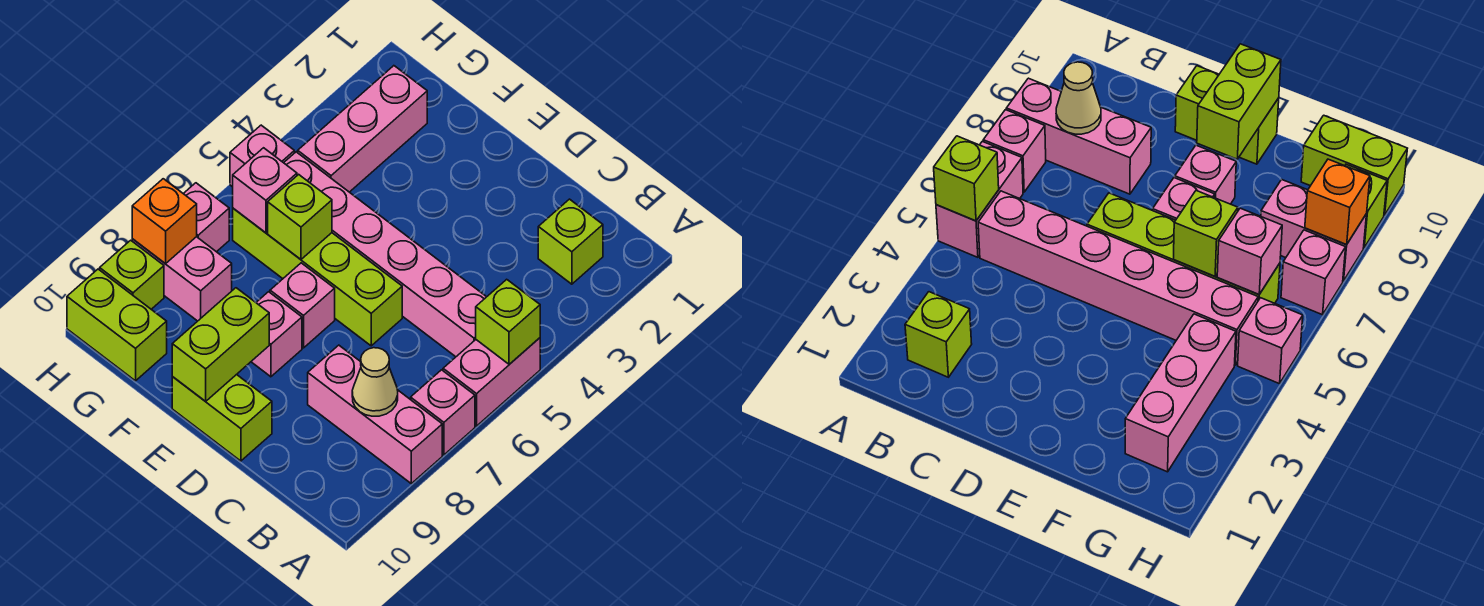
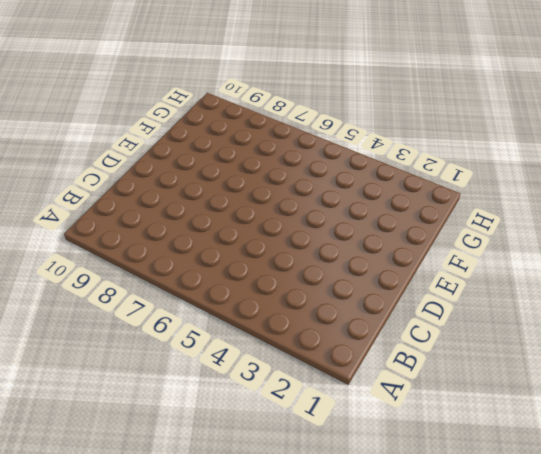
none -> pink brick A5:A6 level 1
none -> pink brick A7 level 1
none -> pink brick A8:C8 level 1

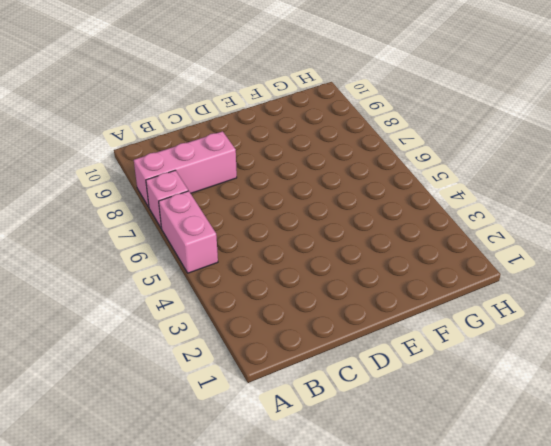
none -> lime brick B2 level 1
none -> pink brick B5:G5 level 1
none -> lime brick D6:G6 level 1

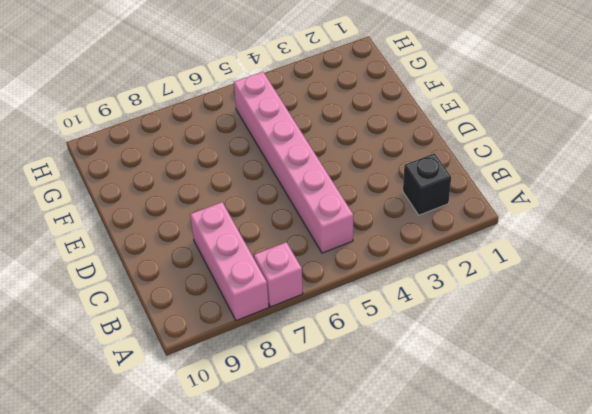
black brick B2 level 1 -> lime brick B2 level 1
none -> pink brick A5:A6 level 1
none -> lime brick D6:G6 level 1
none -> lime brick D10:E10 level 1

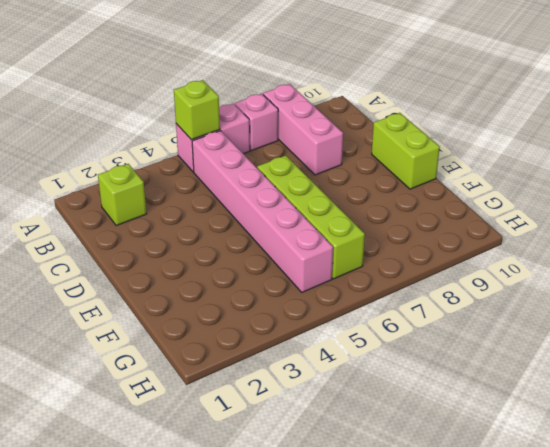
none -> pink brick E7 level 1
none -> pink brick E8 level 1
none -> pink brick G2:G4 level 1

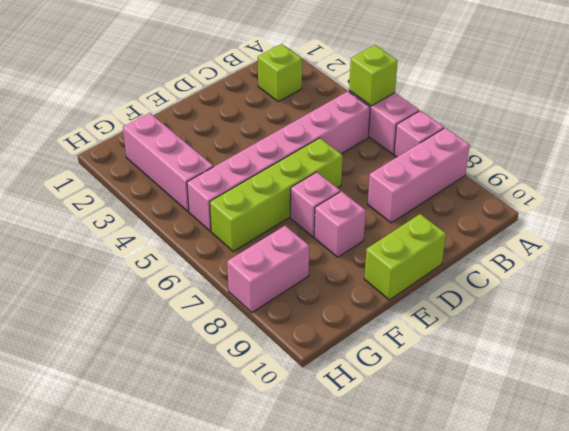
none -> lime brick G10:H10 level 1
none -> pink brick H5 level 1
none -> pink brick H7 level 1

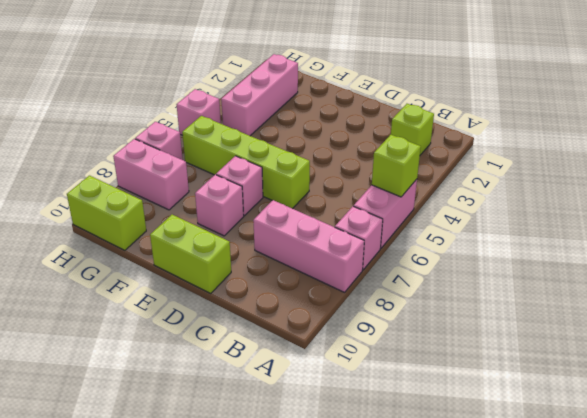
none -> pink brick B5:G5 level 1
none -> lime brick H9 level 1
none -> tan cone B8 level 2

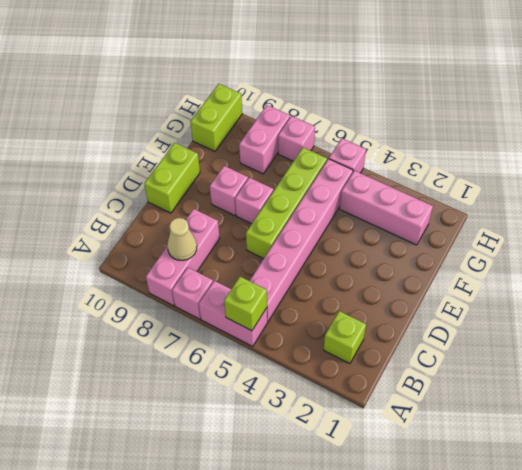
none -> lime brick H9 level 1
none -> lime brick E9:E10 level 2
none -> lime brick F6 level 2

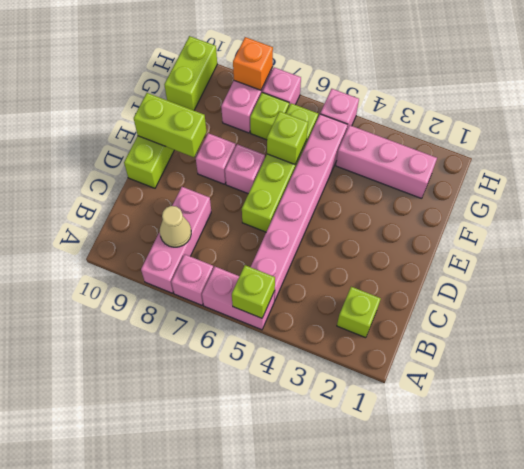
lime brick G7 level 1 -> lime brick H9 level 1
none -> pink brick G6 level 2

